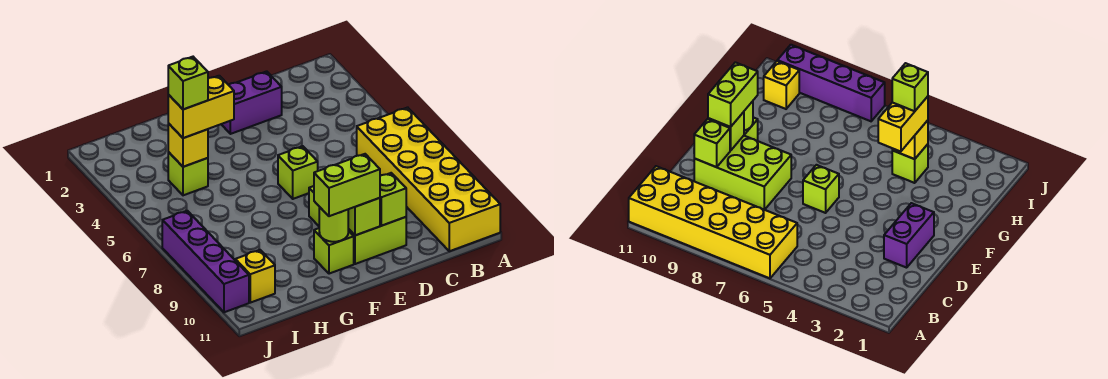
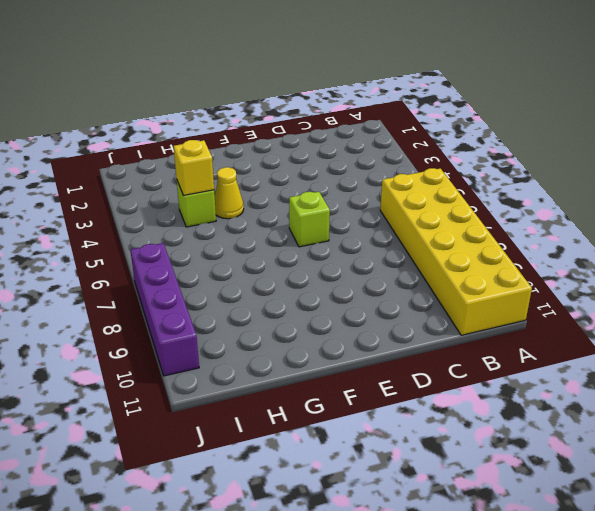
yellow cone G4 level 1 -> none
none -> purple brick D2:E2 level 1
none -> lime brick D8:E10 level 1
none -> lime brick F10 level 1

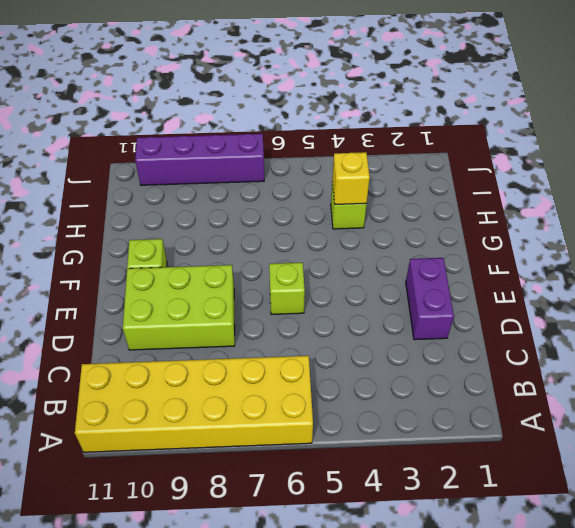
none -> yellow brick I10 level 1
none -> lime brick D10 level 2
none -> lime brick E10 level 2

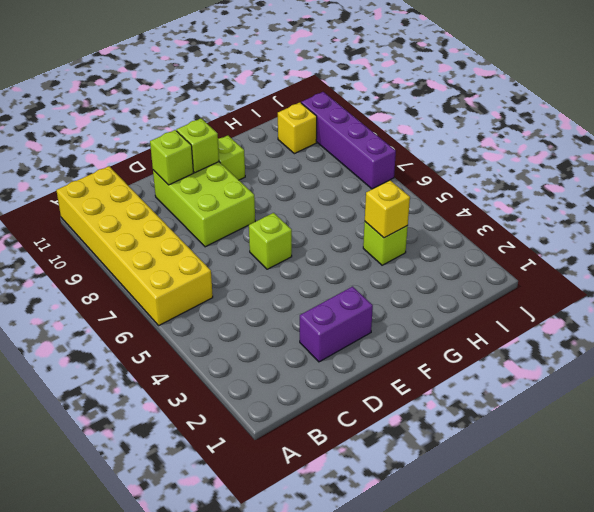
none -> lime round brick F10 level 2
none -> lime brick E10:F10 level 3
none -> yellow brick G4:H4 level 3

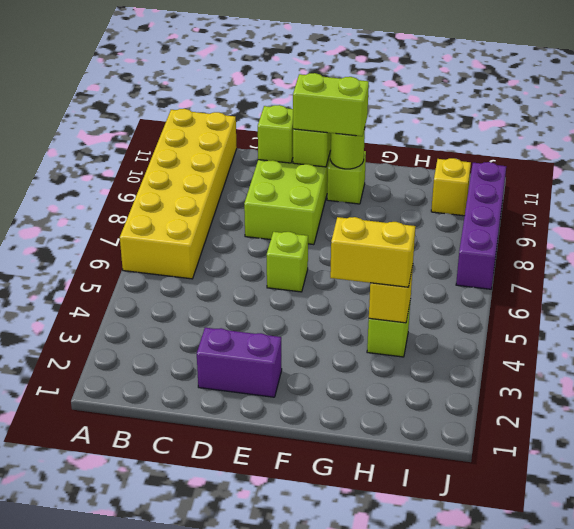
none -> lime brick H4 level 4

